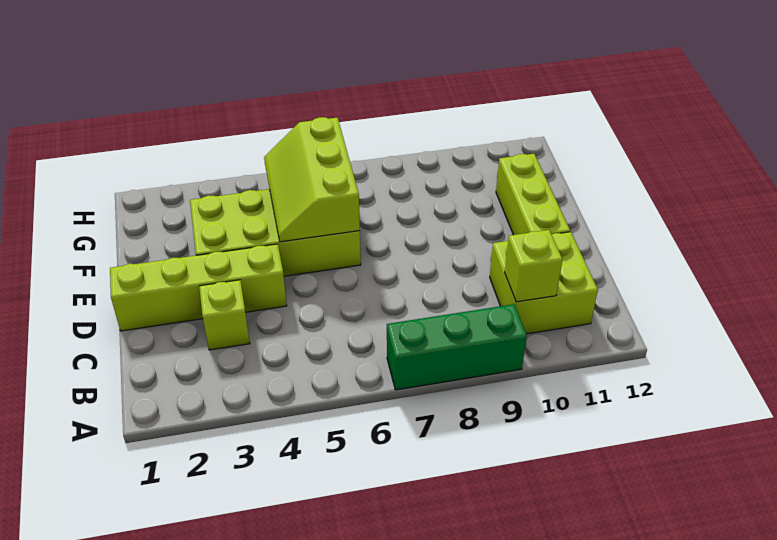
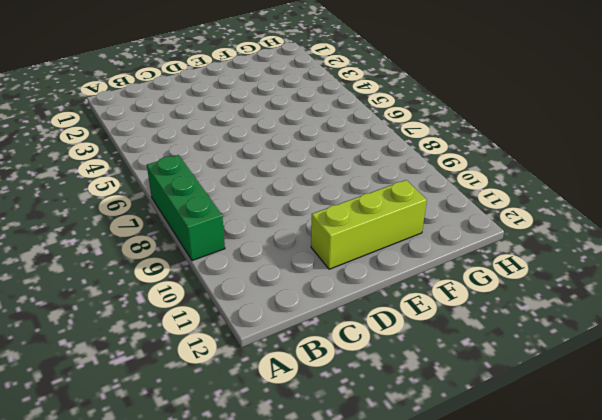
none -> lime brick B10:C11 level 1
none -> lime brick C3 level 1

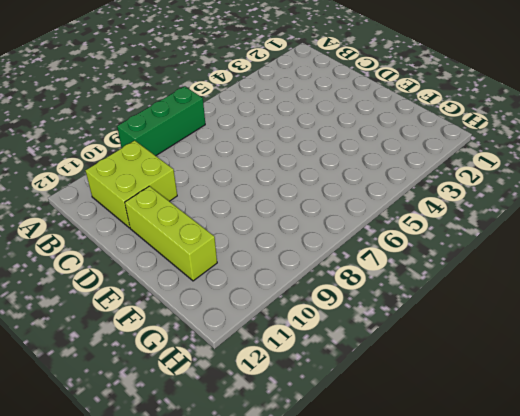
none -> lime brick C3 level 1
none -> lime brick D1:D4 level 1

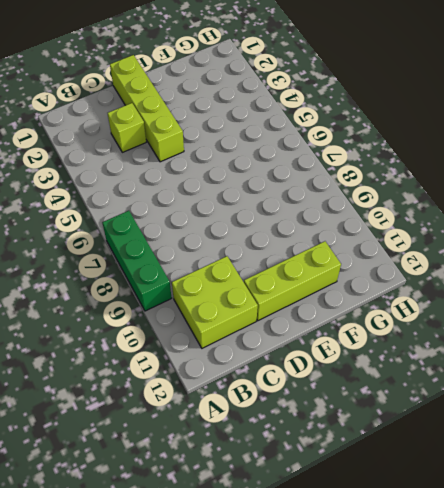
none -> lime brick E3:F6 level 1
none -> lime brick B10 level 2

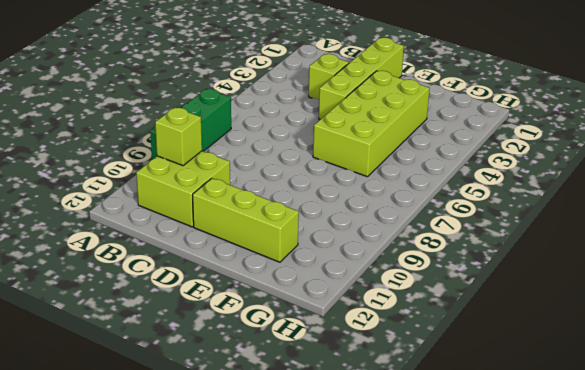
none -> lime slope E5:G6 level 2 top 6

